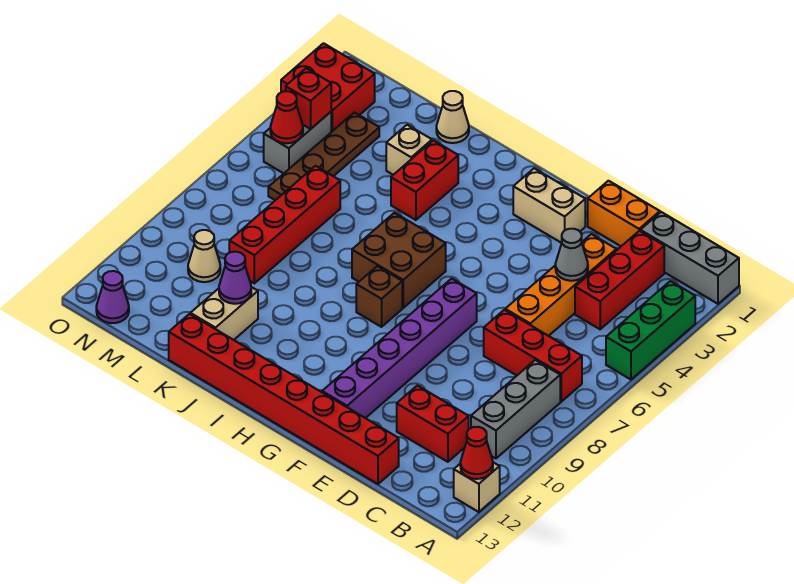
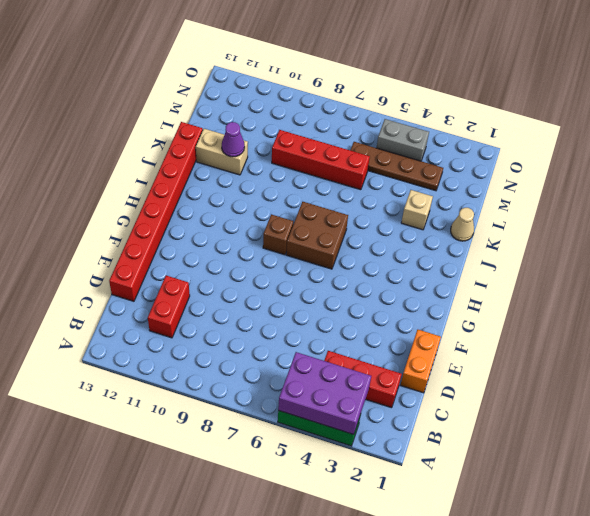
purple brick A3:B5 level 2 -> none
none -> grey brick A1:C1 level 1
none -> tan brick A12 level 1
none -> red brick B7:D7 level 1

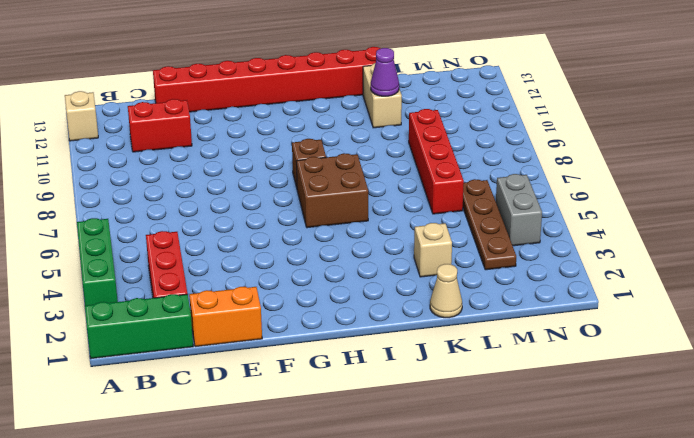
green brick A1:C1 level 1 -> grey brick A1:C1 level 1
none -> red brick B7:D7 level 1
none -> grey brick B8:B10 level 1
none -> orange brick D3:D6 level 1

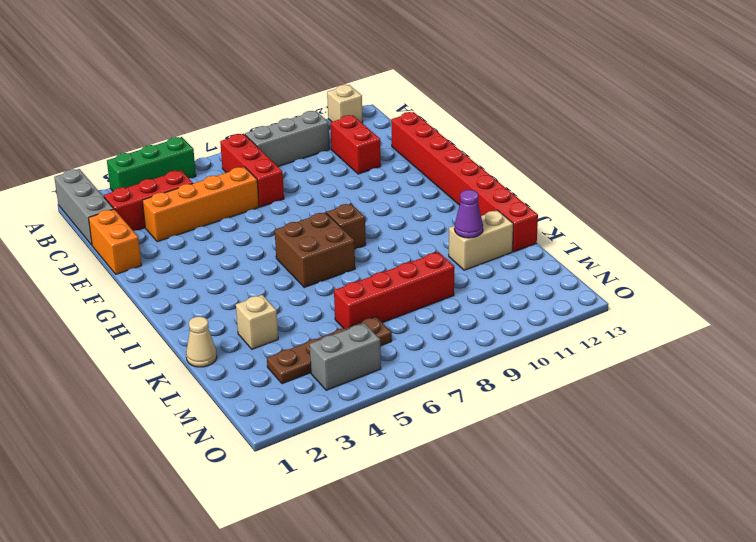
none -> tan brick F2:G2 level 1
none -> purple brick F7:F12 level 1
none -> red brick J3:J4 level 1

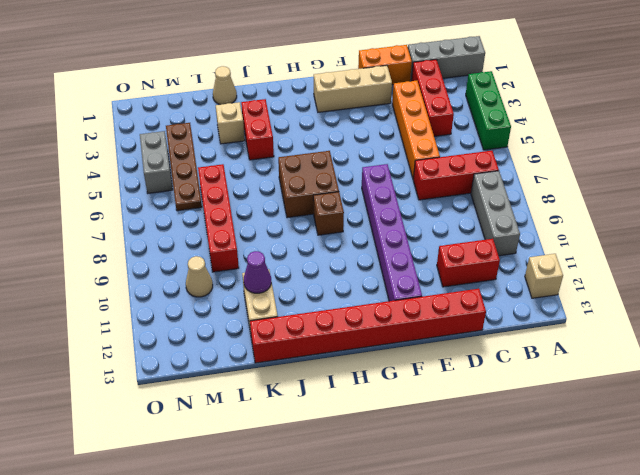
tan brick E2:G2 level 1 -> tan brick F2:G2 level 1
none -> red brick N2:O3 level 1
none -> purple cone N13 level 1
none -> red cone A12 level 2

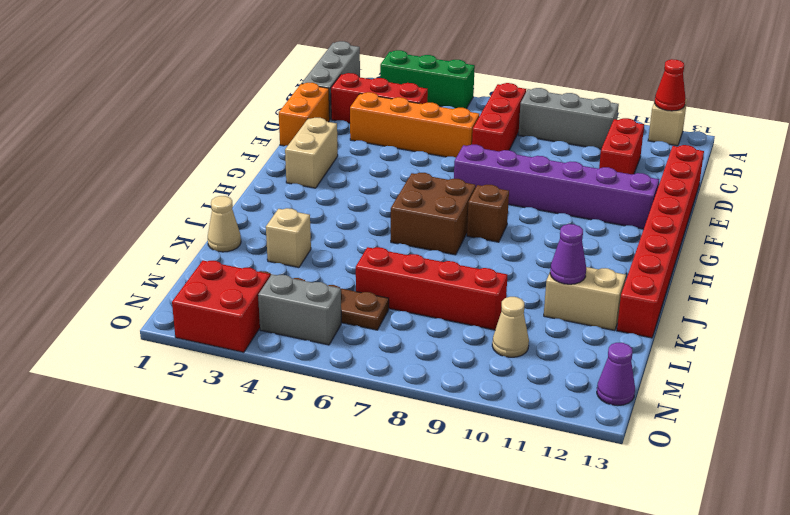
none -> red brick J3:J4 level 1
none -> grey cone D4 level 2
none -> red brick N4 level 2

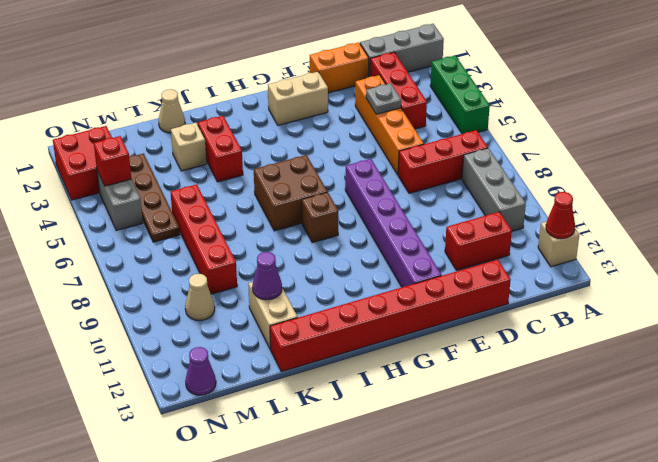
grey plate D4 level 2 -> grey cone D4 level 2
none -> red cone N5 level 2

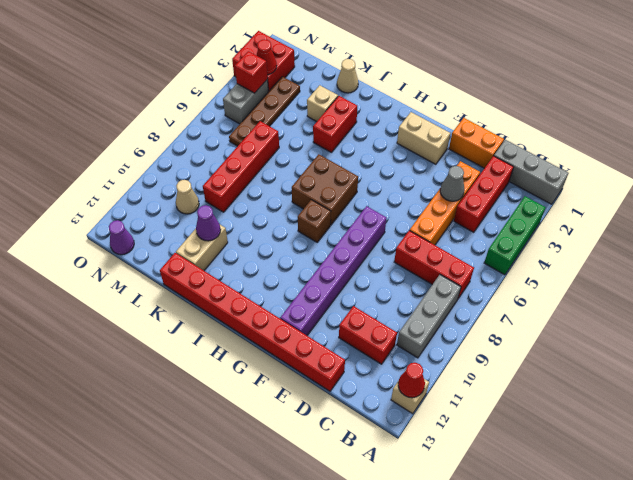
red cone N3 level 2 -> red cone N5 level 2

